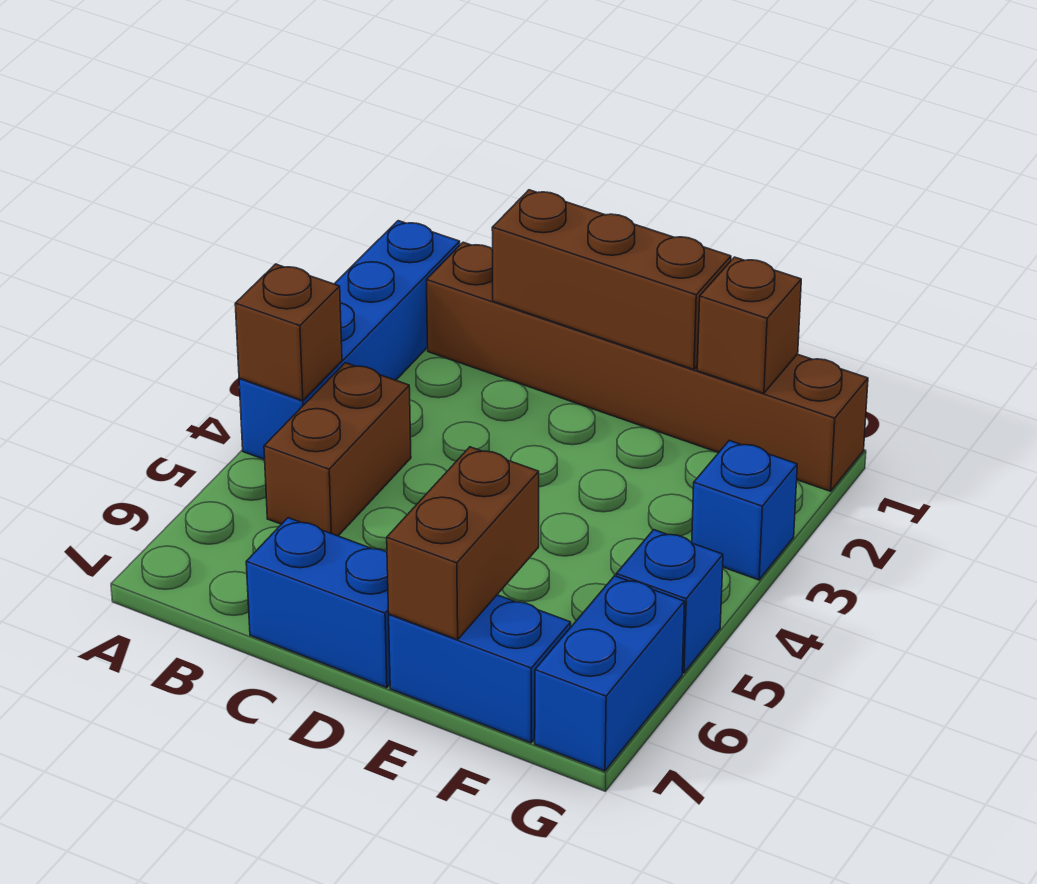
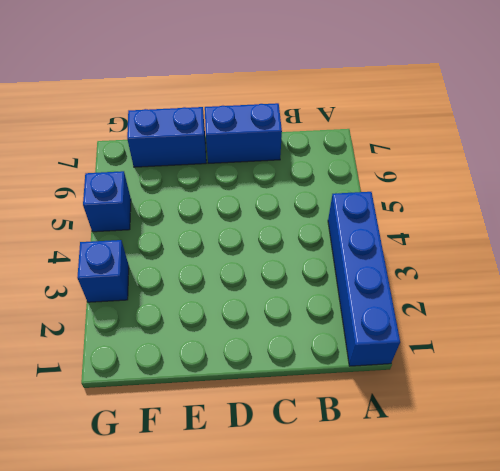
none -> brown brick B1:G1 level 1
none -> brown brick B4:B5 level 1
none -> blue brick G6:G7 level 1

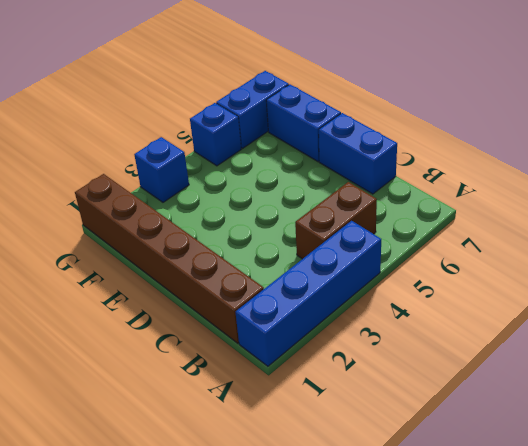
none -> brown brick A4 level 2
none -> brown brick C1:E1 level 2
none -> brown brick E6:E7 level 2

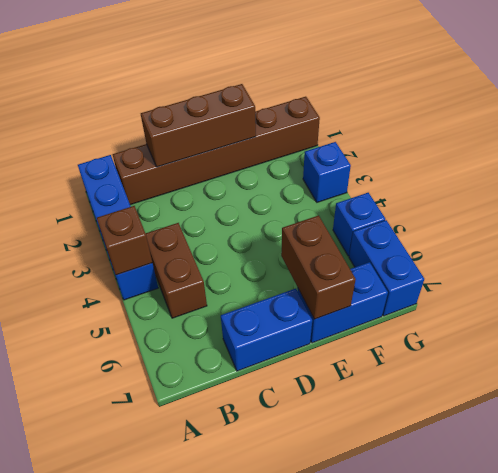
none -> brown brick F1 level 2

